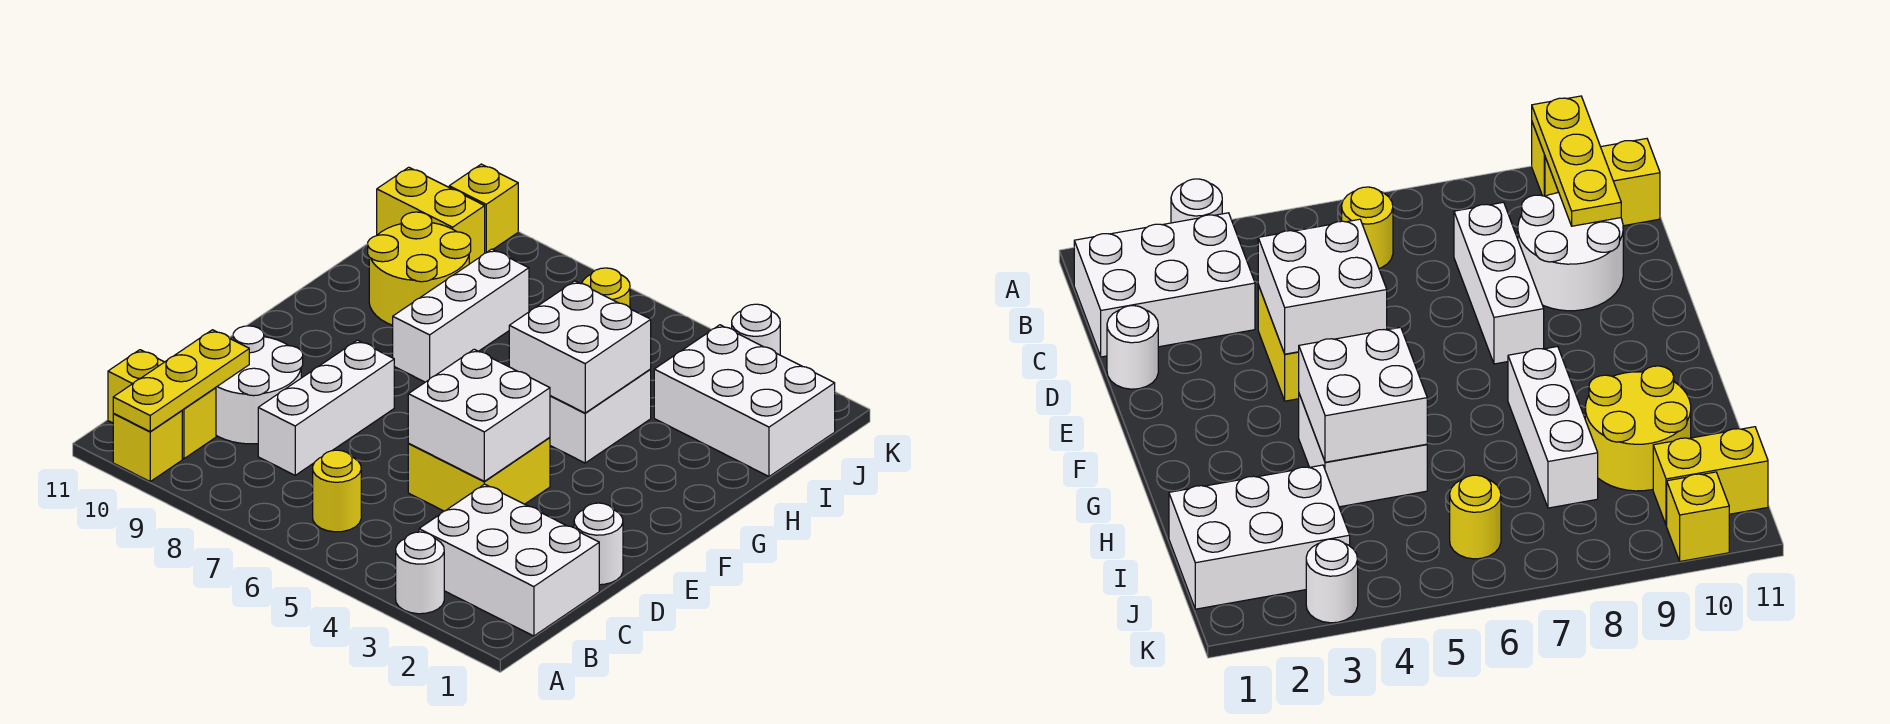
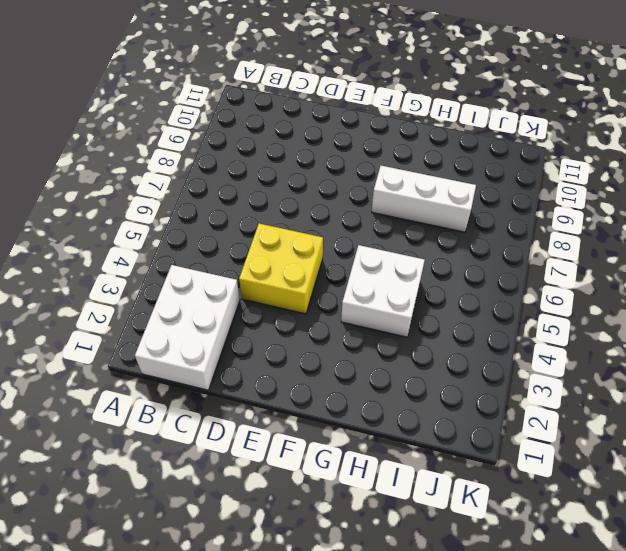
none -> white round brick A3 level 1
none -> yellow brick A10 level 1
none -> yellow round brick B6 level 1

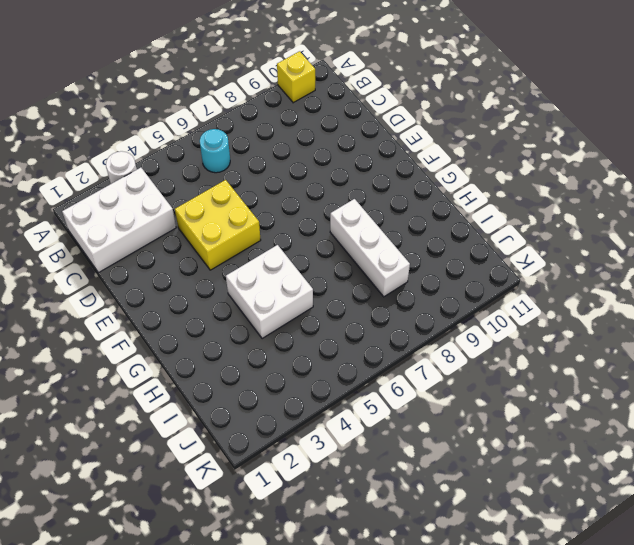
cyan round brick B6 level 1 -> yellow round brick B6 level 1
none -> yellow brick B10:B11 level 1
none -> white brick C8:E8 level 1
none -> white round brick C9:D10 level 1

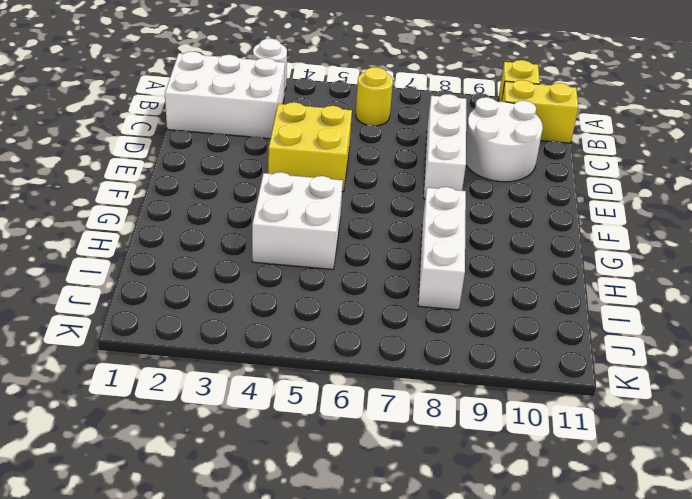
none -> white round brick D1 level 1
none -> yellow round brick H9:I10 level 1
none -> white brick I1:J3 level 1

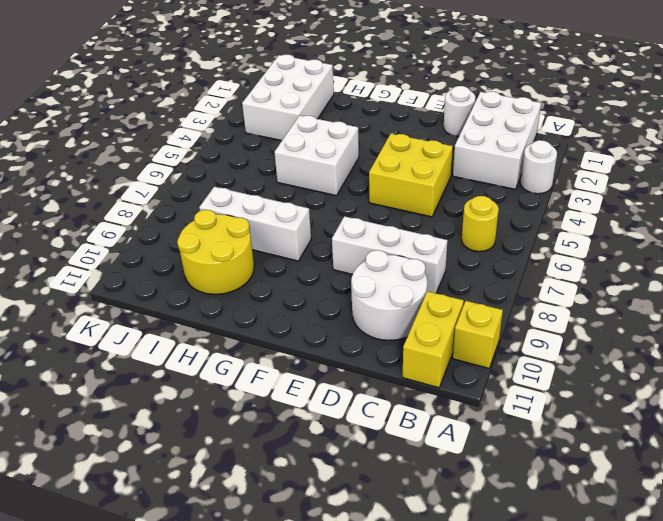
none -> yellow round brick J6 level 1
none -> yellow brick J10:J11 level 1
none -> white round brick K3 level 1

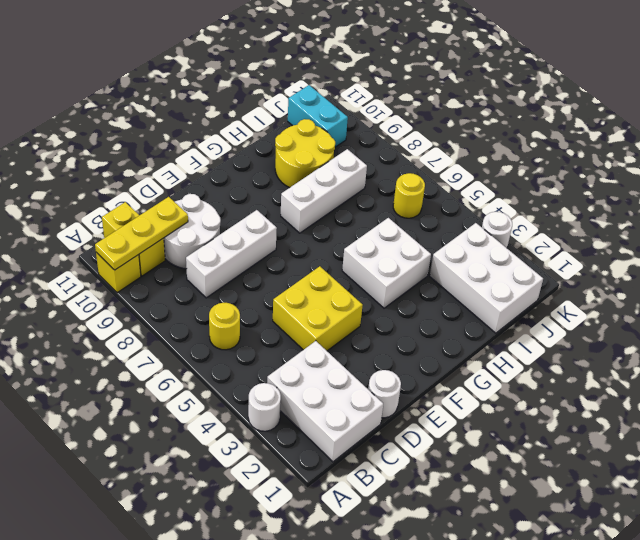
cyan brick J10:J11 level 1 -> yellow brick J10:J11 level 1
none -> yellow brick K10 level 1
none -> white brick D4:E5 level 2
none -> white brick G4:H5 level 2

